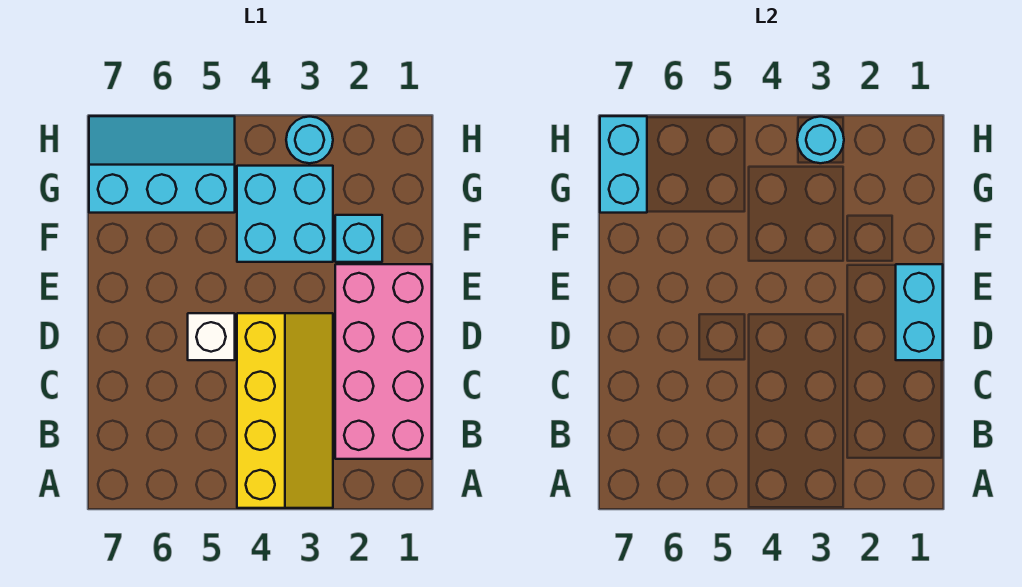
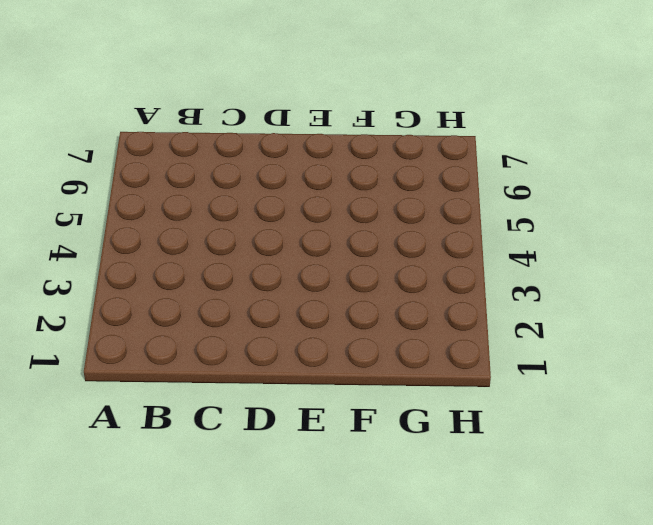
none -> yellow slope A3:D4 level 1 top 4
none -> pink brick B1:E2 level 1

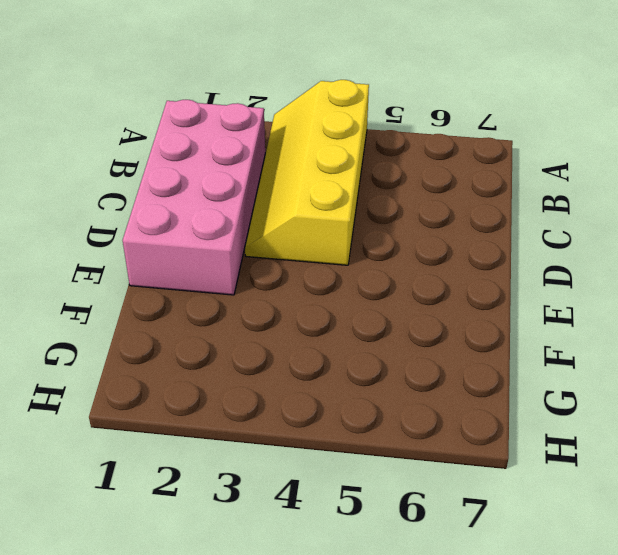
none -> white brick D5 level 1
none -> cyan brick F2 level 1

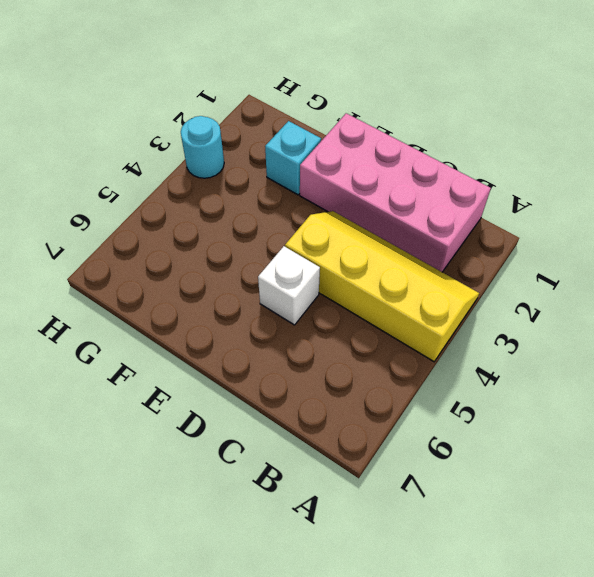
none -> cyan brick F3:G4 level 1
none -> cyan slope G5:H7 level 1 top G

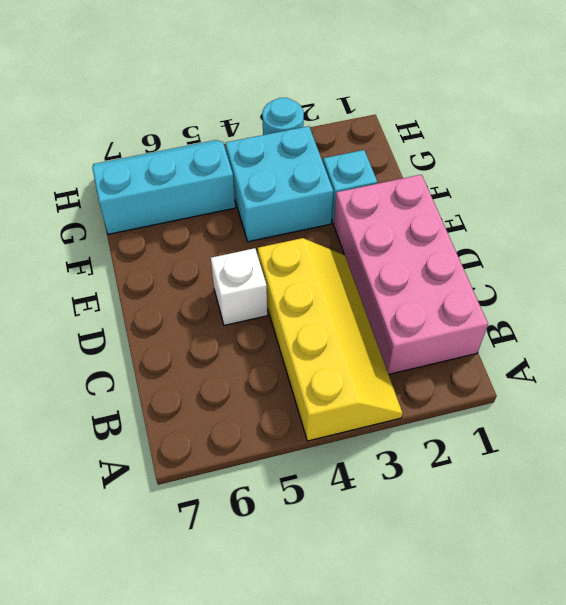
none -> cyan brick D1:E1 level 2
none -> cyan brick G7:H7 level 2

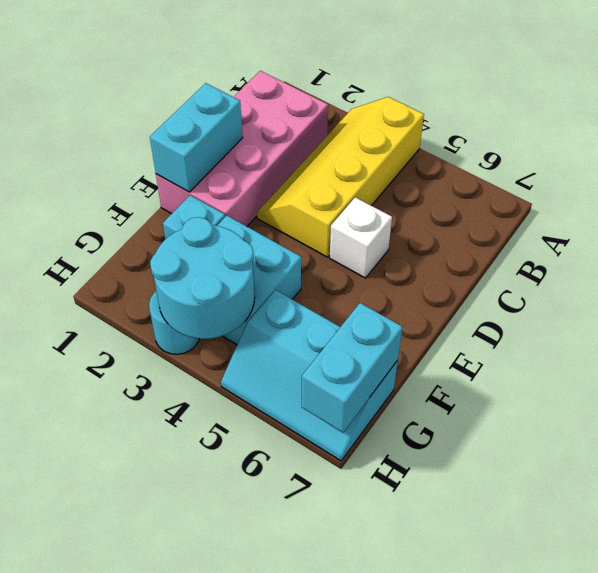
cyan round brick G3:H4 level 2 -> cyan round brick H3 level 2

